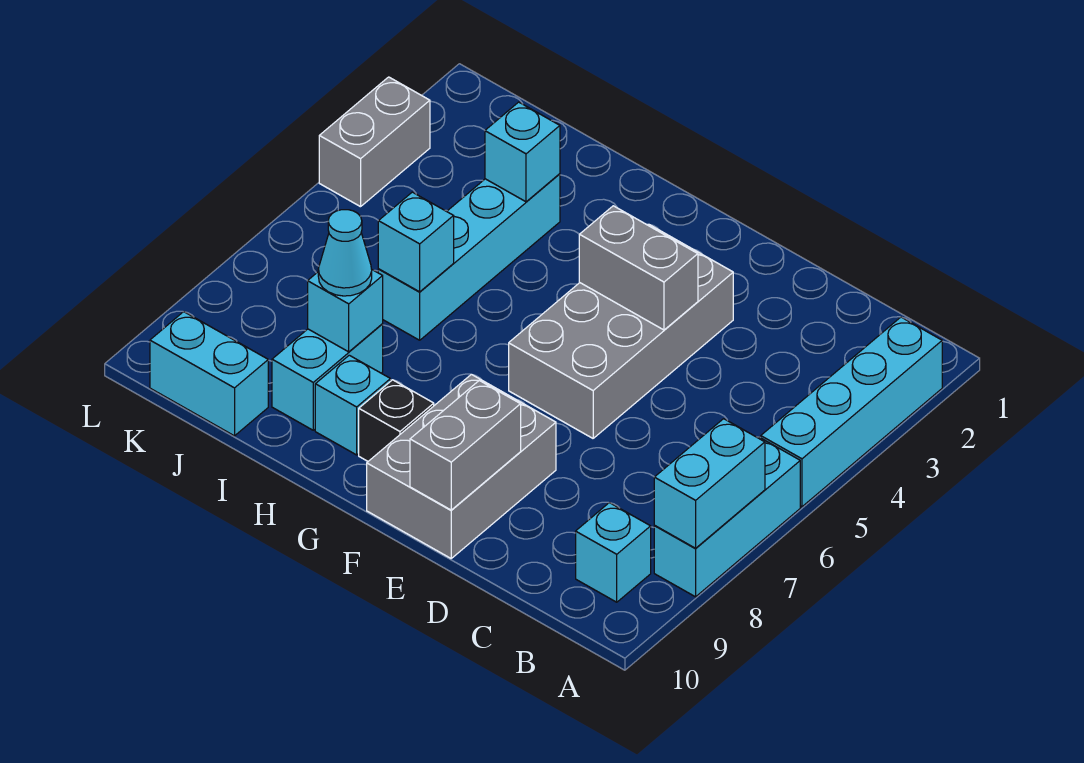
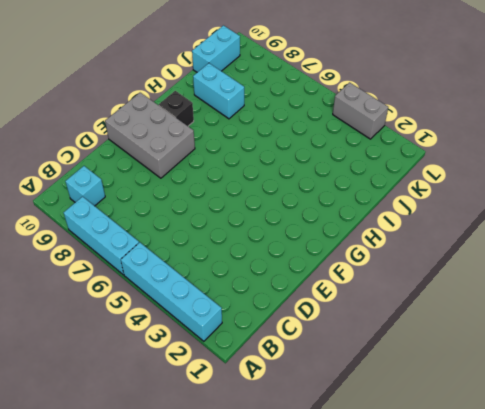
none -> grey brick E3:F6 level 1
none -> cyan brick H9 level 1
none -> cyan brick I3:I6 level 1

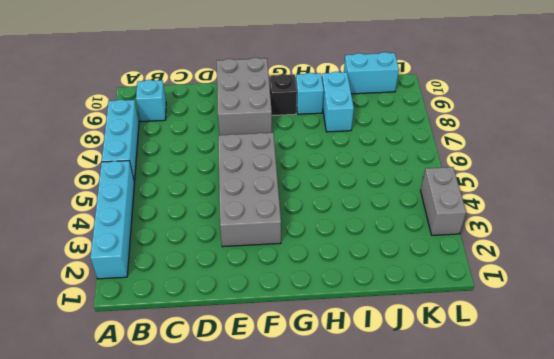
none -> cyan brick I3:I6 level 1
none -> cyan brick A7:A8 level 2
none -> grey brick E4:F4 level 2

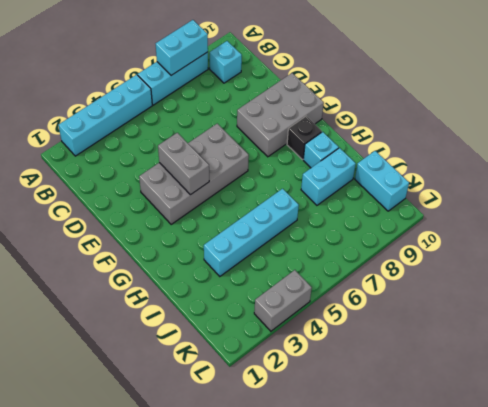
none -> grey brick E9:E10 level 2
none -> cyan brick I3 level 2
none -> cyan brick I6 level 2

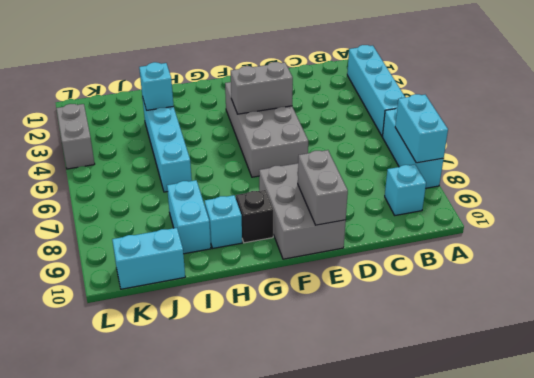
none -> cyan brick I6 level 2
none -> cyan brick I8 level 2
none -> cyan cone I8 level 3

